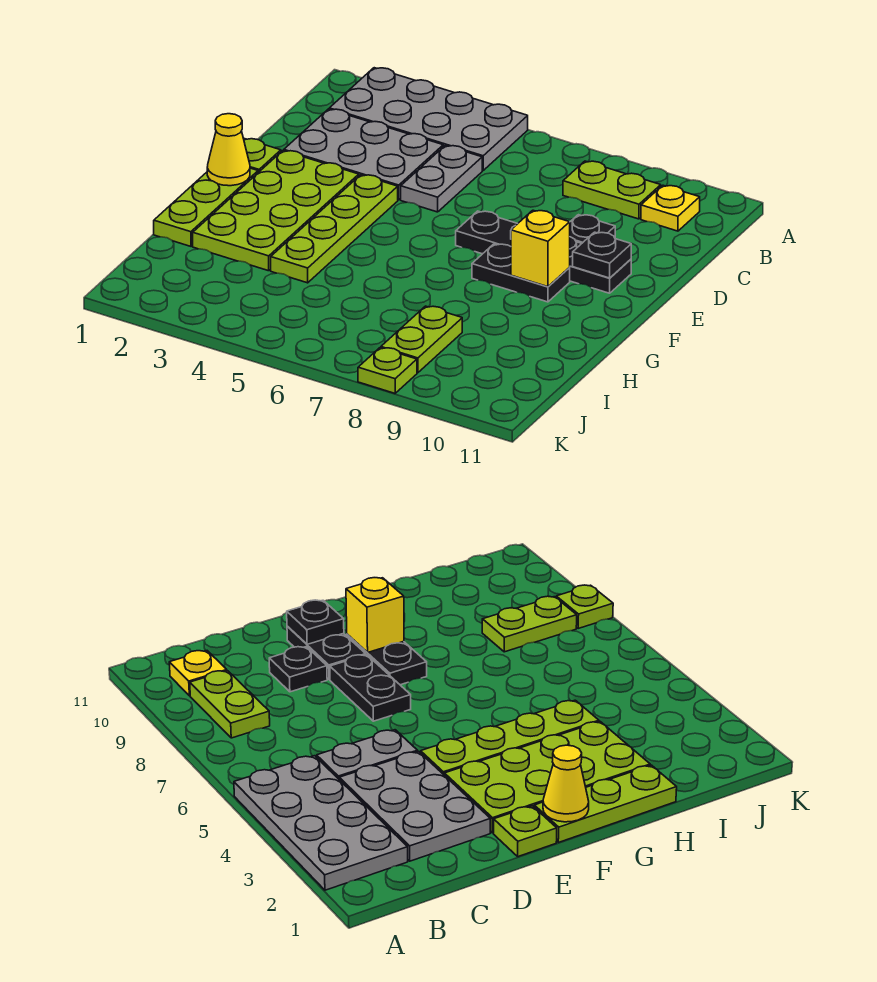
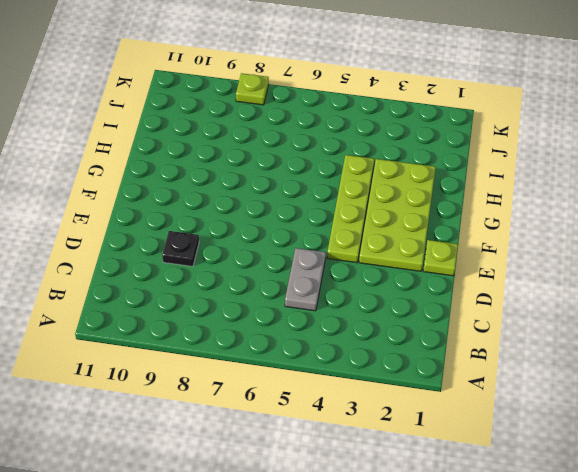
none -> grey plate A2:B5 level 1
none -> lime plate B8:B9 level 1
none -> yellow plate B10 level 1

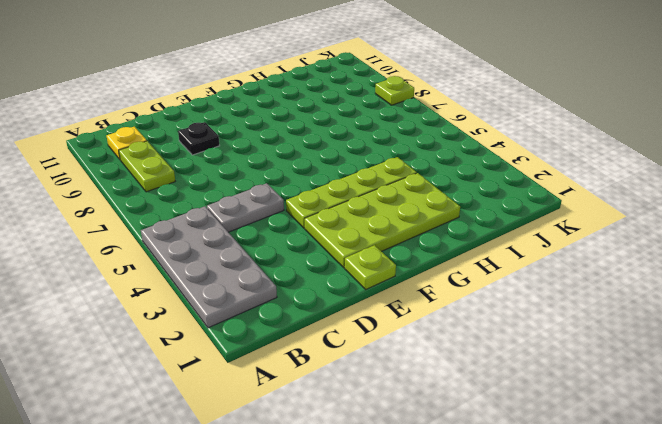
none -> grey plate C2:D4 level 1
none -> black plate E7:E8 level 1
none -> black plate E9:E10 level 1

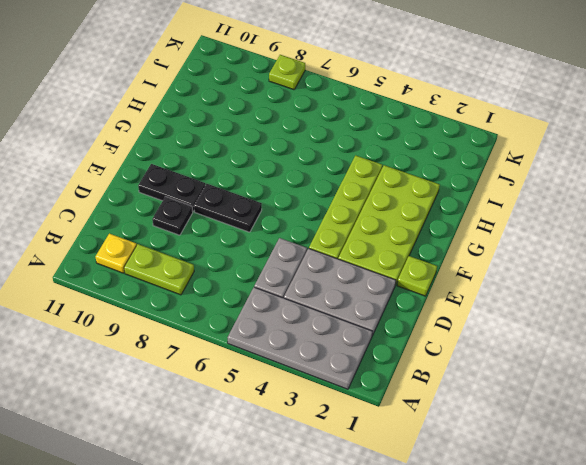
none -> lime plate F1:H1 level 1
none -> black plate F8:F9 level 1
none -> lime plate I8:J8 level 1

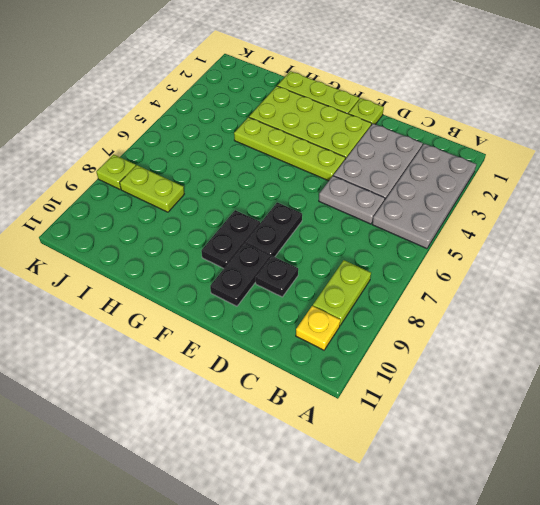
none -> black plate E10 level 2
none -> yellow cone F1 level 2
none -> yellow brick F9 level 2

